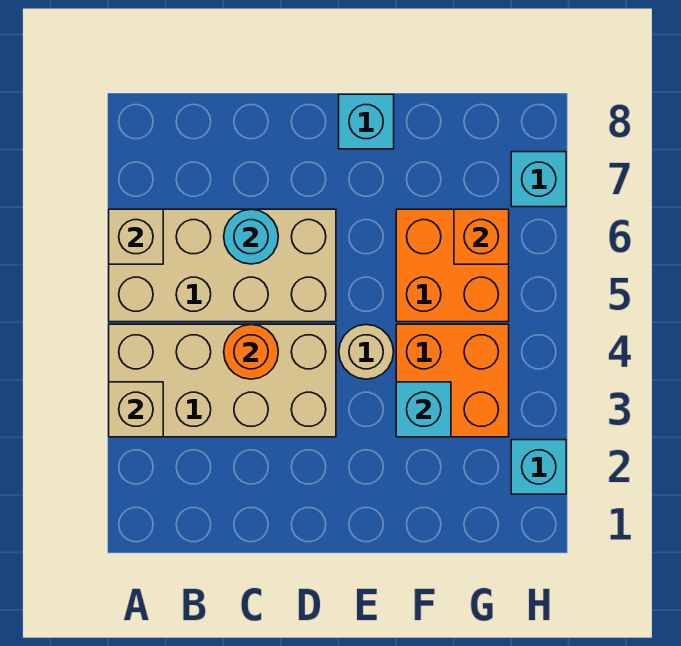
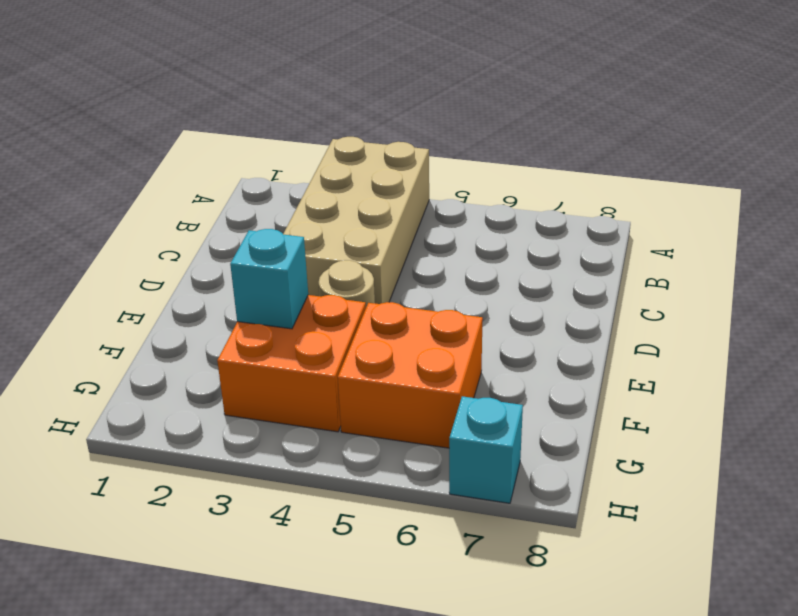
none -> tan brick A5:D6 level 1
none -> cyan brick E8 level 1
none -> cyan brick H2 level 1

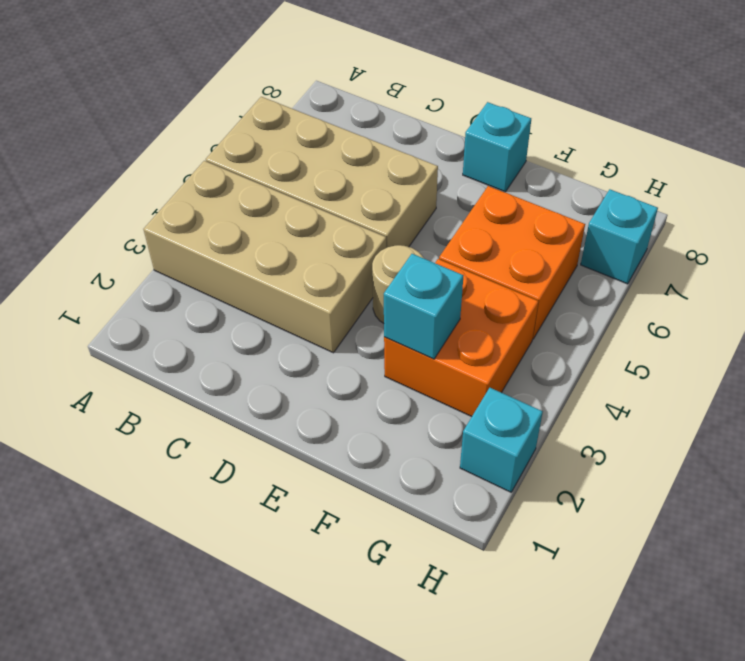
none -> tan brick A3 level 2
none -> tan brick A6 level 2
none -> orange round brick C4 level 2

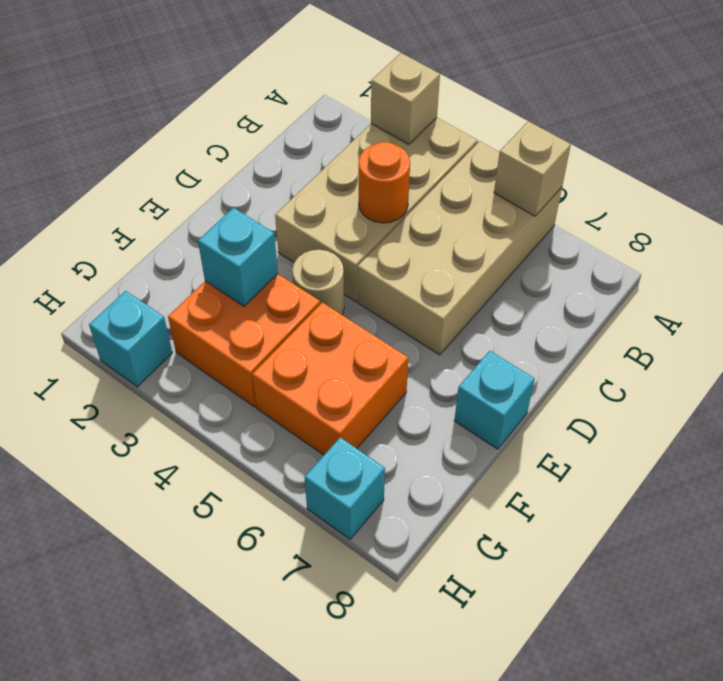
none -> cyan round brick C6 level 2
none -> orange brick G6 level 2

